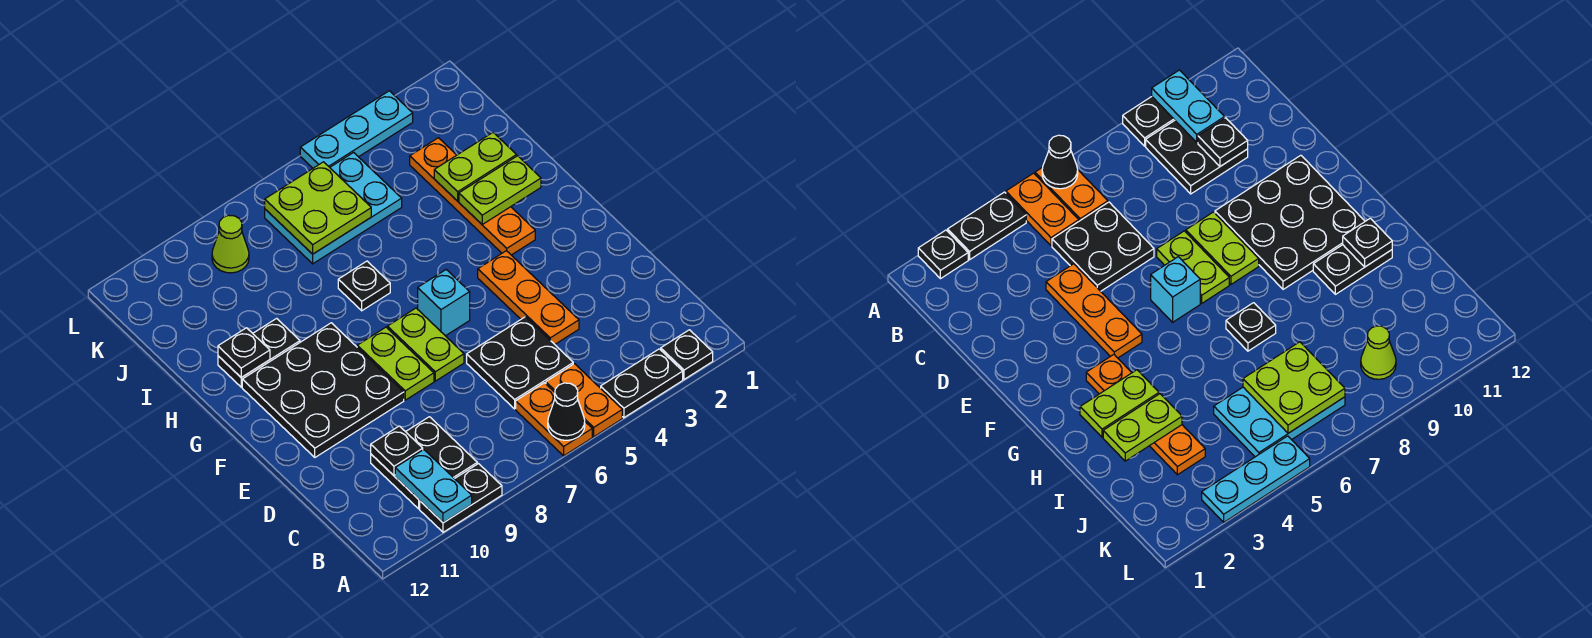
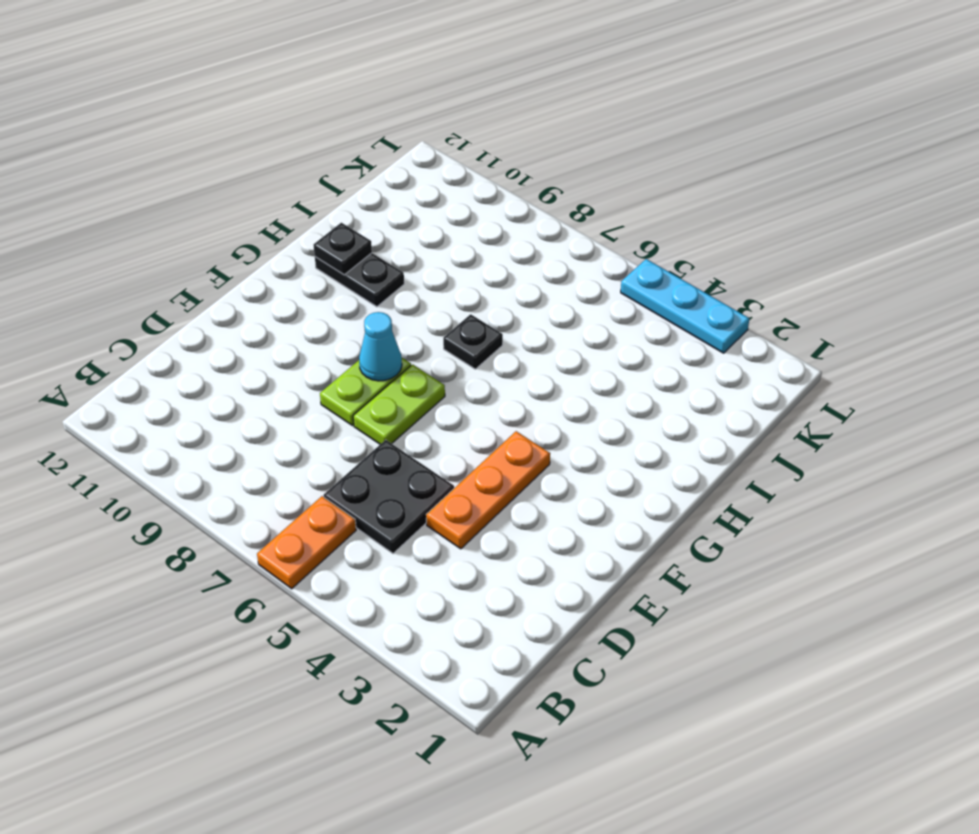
cyan cone F8 level 2 -> none
none -> black plate A2 level 1
none -> black plate A3:A4 level 1
none -> orange plate A5:B5 level 1

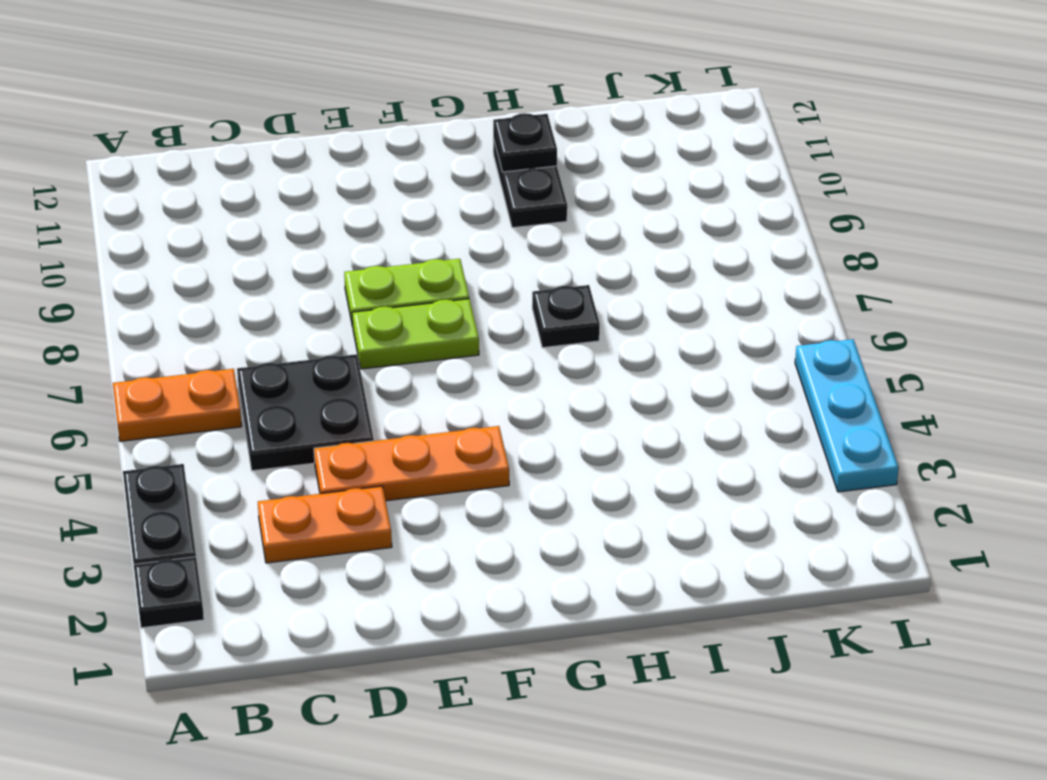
orange plate C3:D3 level 1 -> orange plate A5:B5 level 1
none -> black plate A9:A10 level 1
none -> black plate B9:C10 level 1
none -> black plate E9:G11 level 1

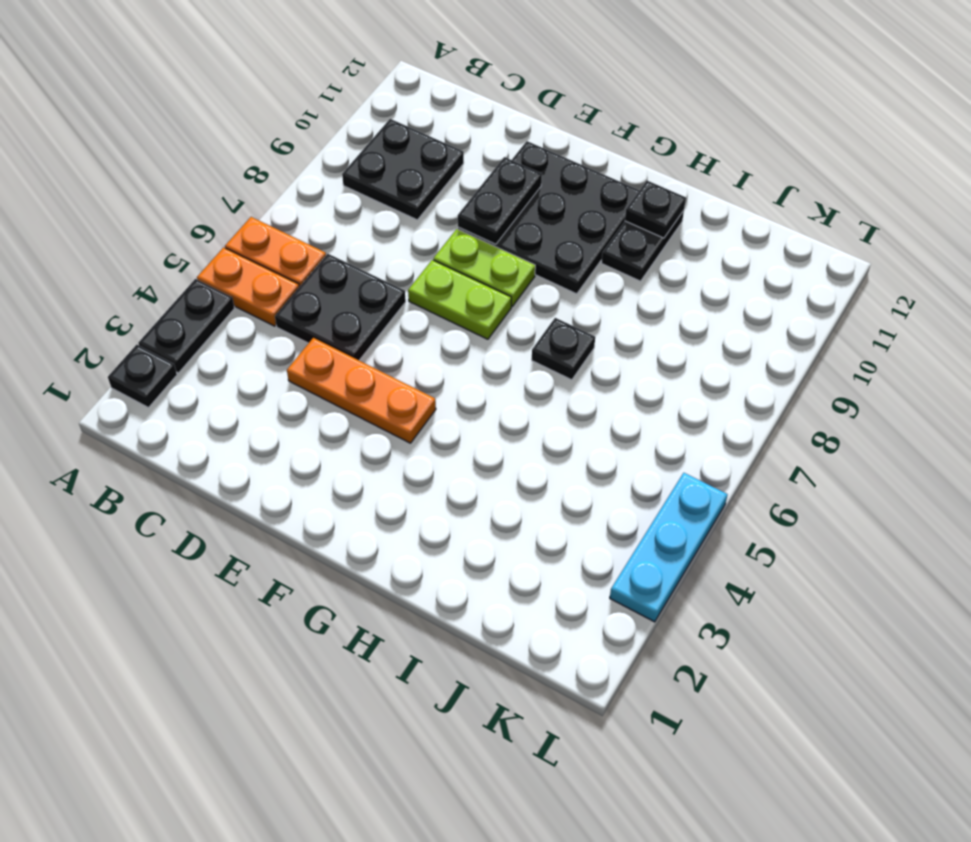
black plate E9:E10 level 2 -> black plate A9:A10 level 1
none -> cyan brick F6 level 1
none -> orange plate G3:J3 level 1
none -> cyan plate J5:K7 level 1

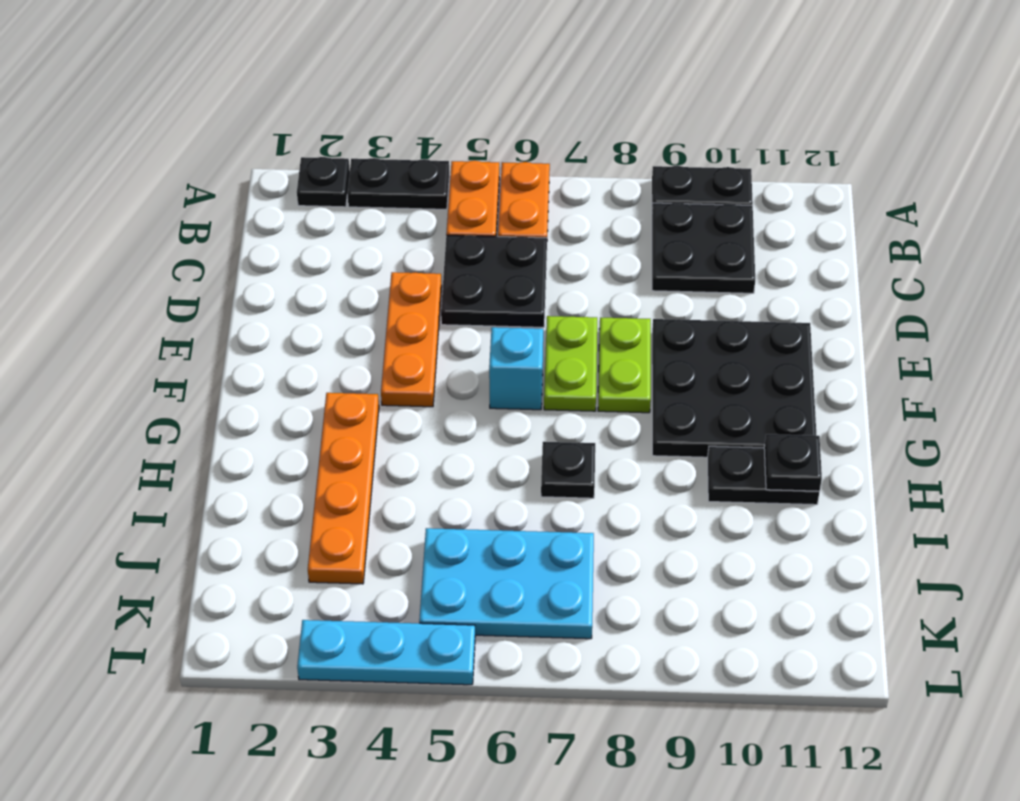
none -> lime cone K9 level 1
none -> black cone A6 level 2
none -> cyan plate A10:B10 level 2

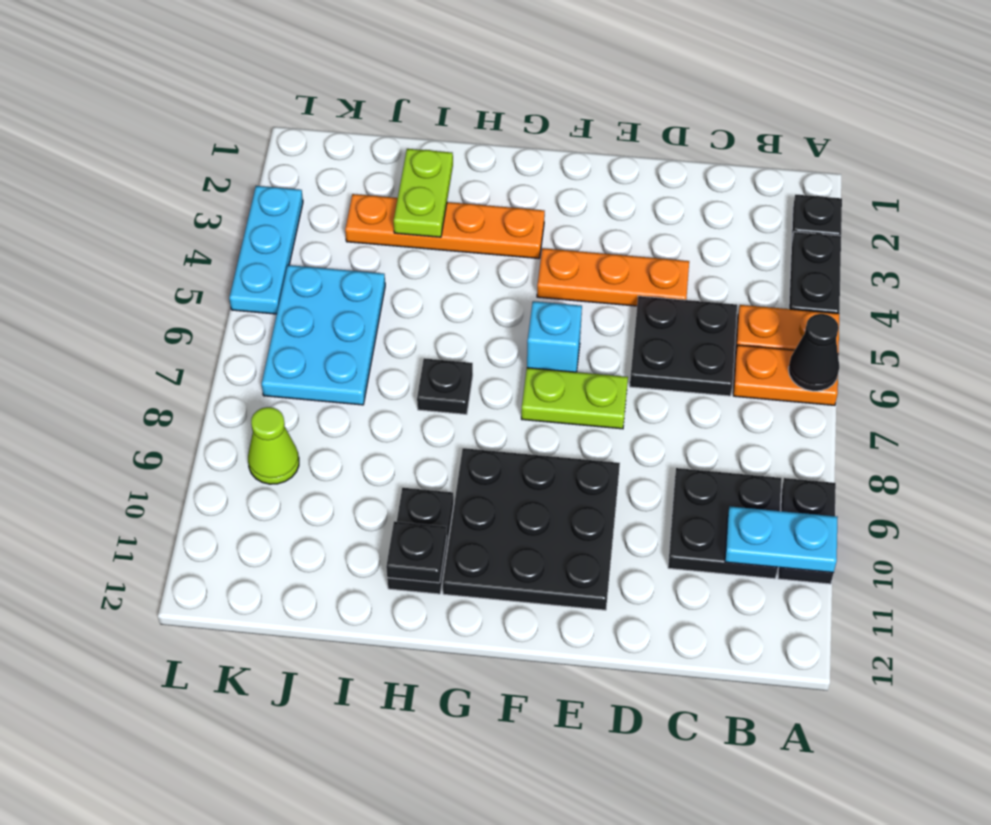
none -> lime plate E8:F8 level 1
none -> black plate C10 level 2
none -> lime plate H2:H3 level 2

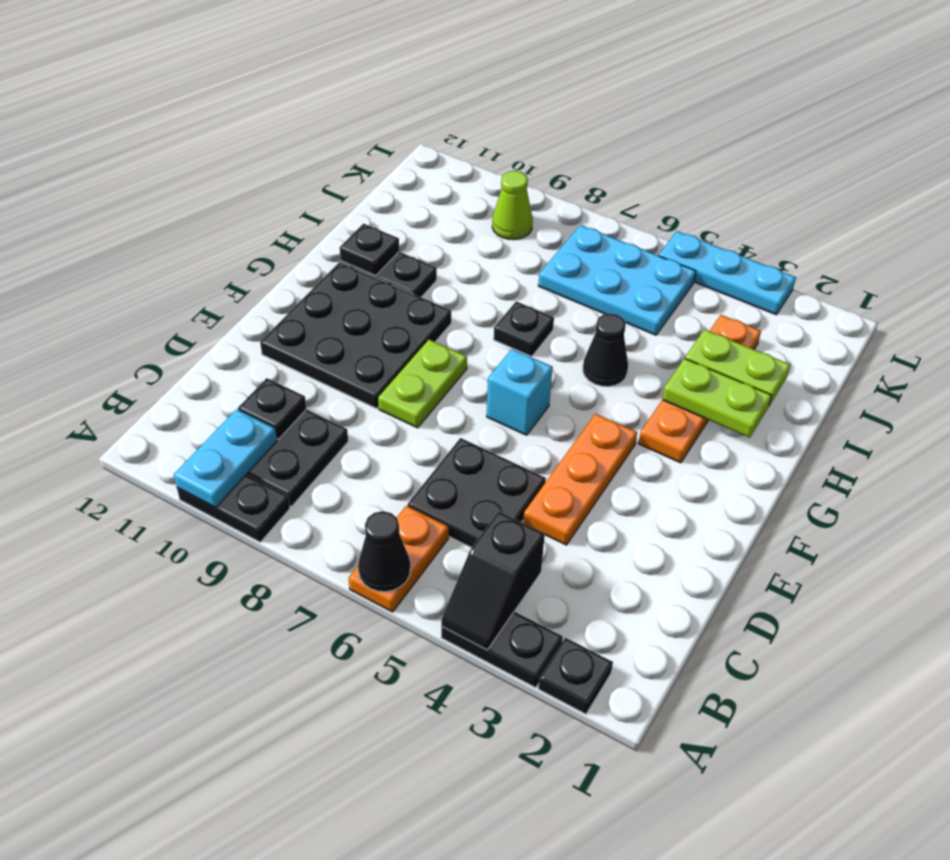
black slope A4:B4 level 2 top B -> none
black cone H5 level 1 -> none
none -> orange plate A5:B5 level 1
none -> lime plate E7:F7 level 1
none -> lime plate J6:K7 level 2

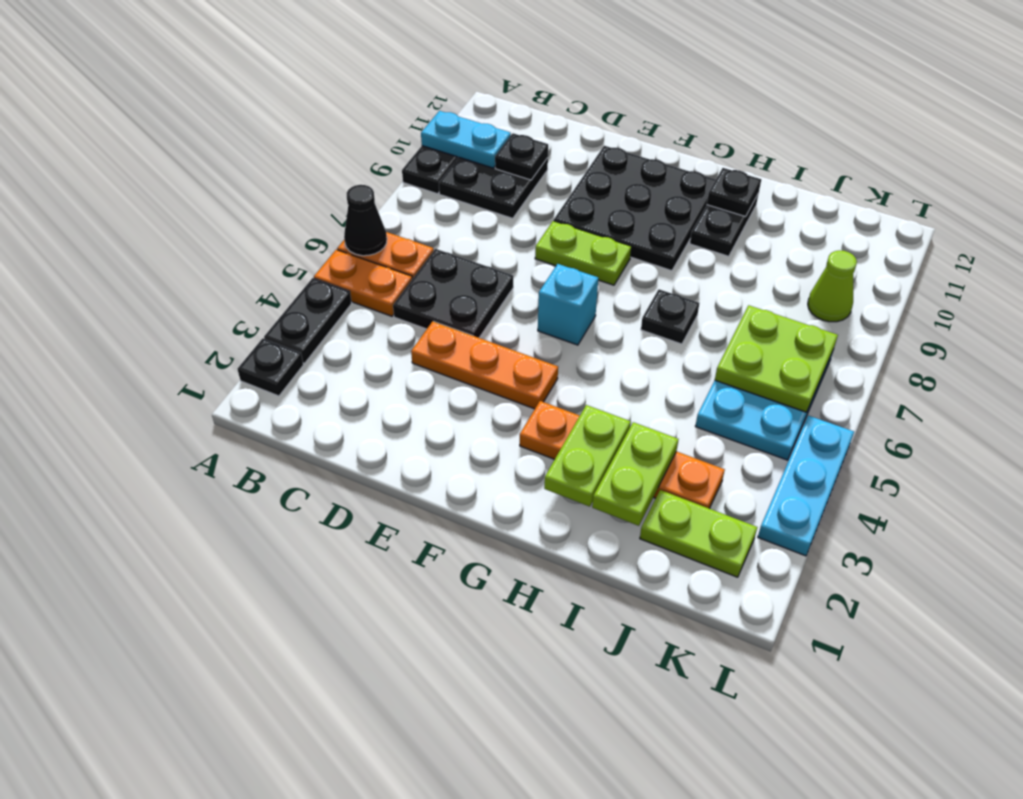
lime plate J2:K2 level 1 -> lime plate E7:F7 level 1

